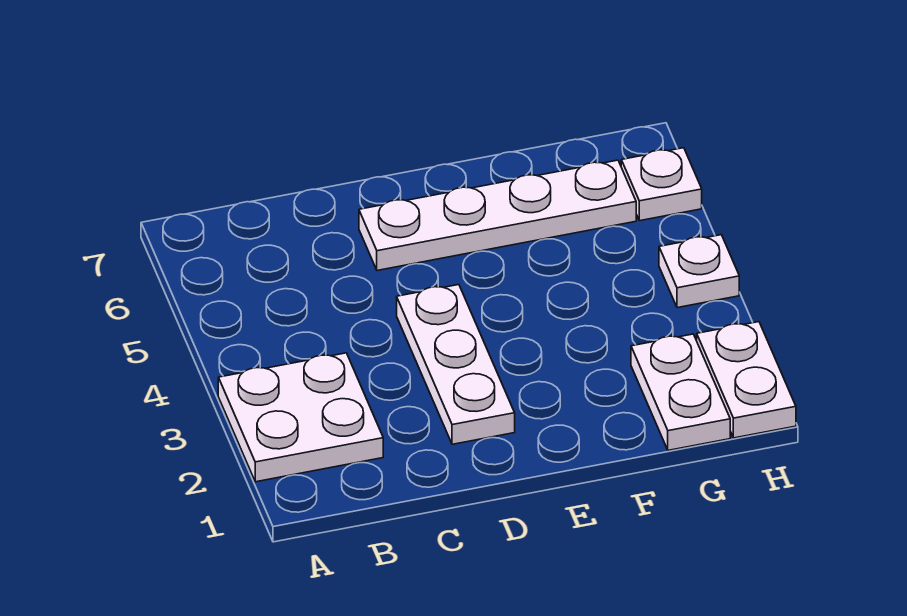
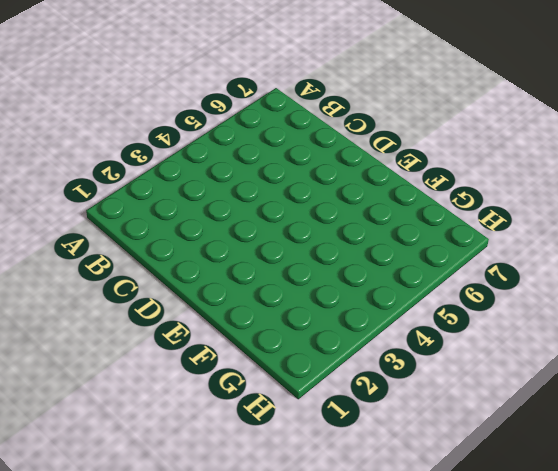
none -> white plate A2:B3 level 1
none -> white plate D2:D4 level 1

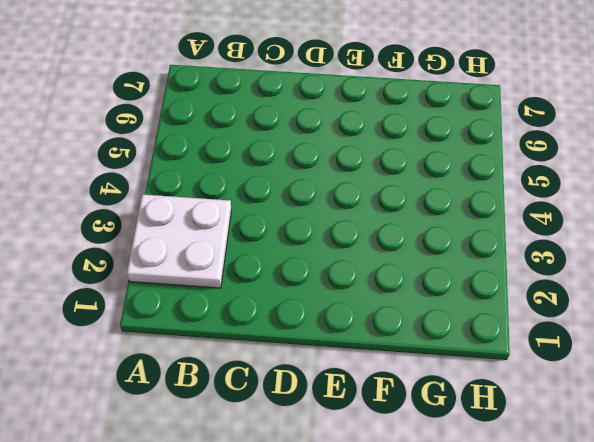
none -> white plate D2:D4 level 1
none -> white plate D6:G6 level 1

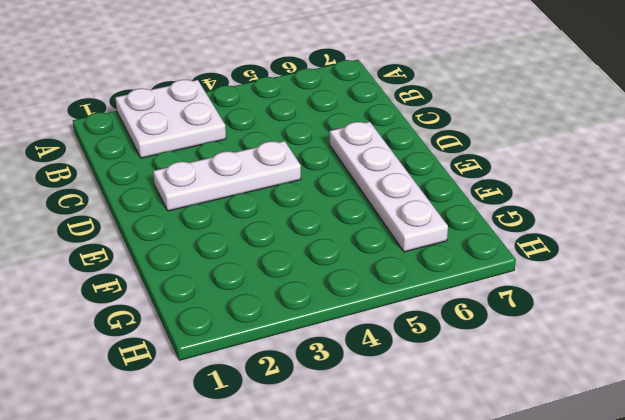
none -> white plate G1:G2 level 1
none -> white plate H1:H2 level 1

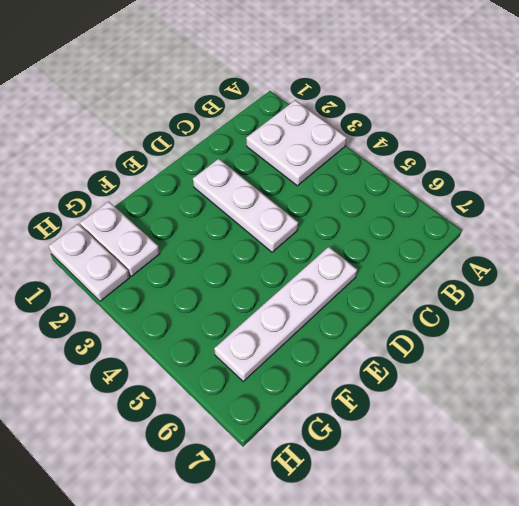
none -> white plate H4 level 1
none -> white plate H6 level 1

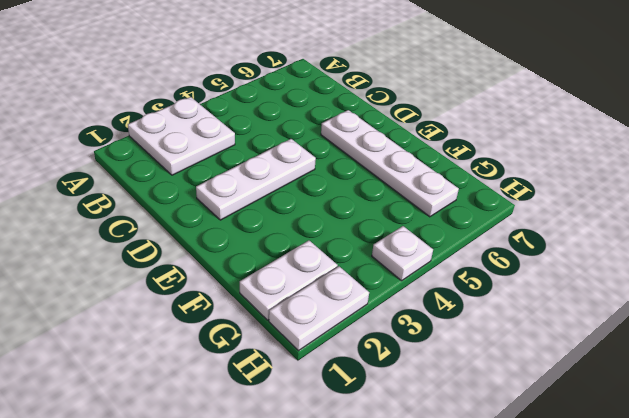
none -> white plate H6 level 1

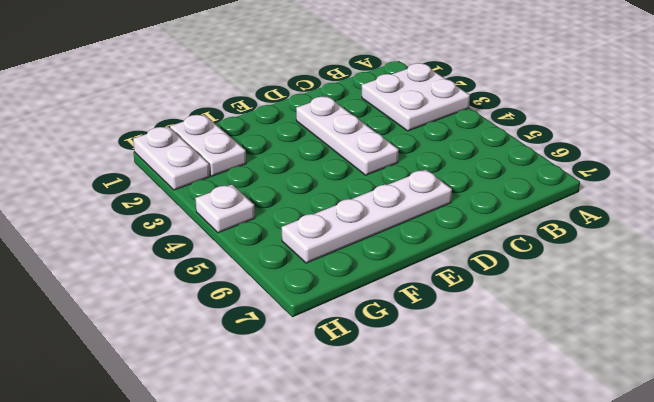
none -> white plate H6 level 1

